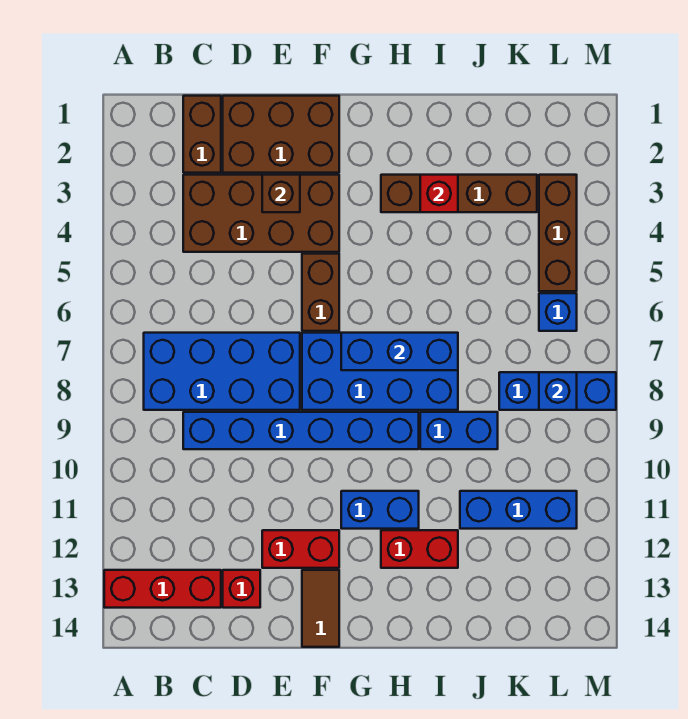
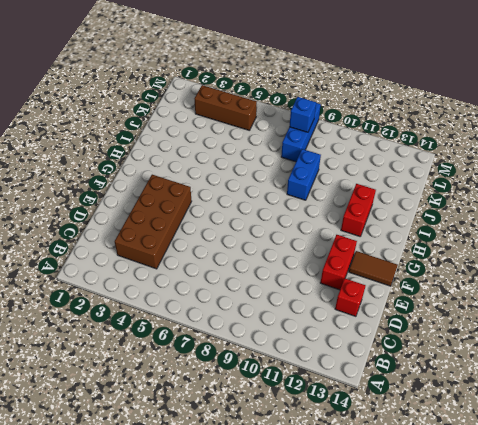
none -> red brick A13:C13 level 1
none -> blue brick B7:E8 level 1
none -> brown brick C1:C2 level 1

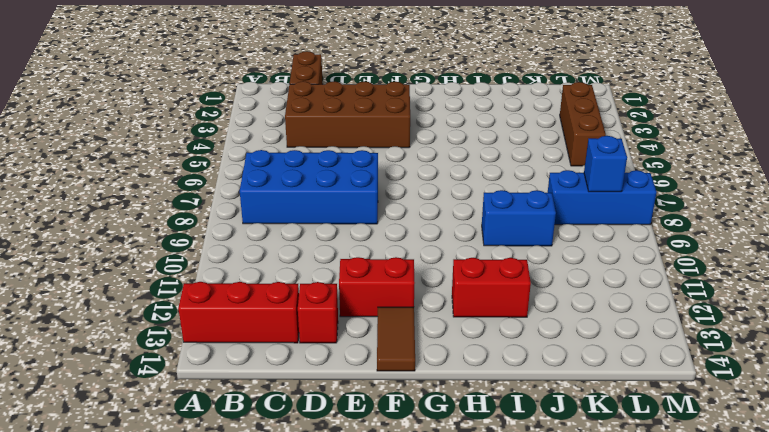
none -> blue brick C9:H9 level 1
none -> brown brick D1:F2 level 1
none -> brown brick F5:F6 level 1

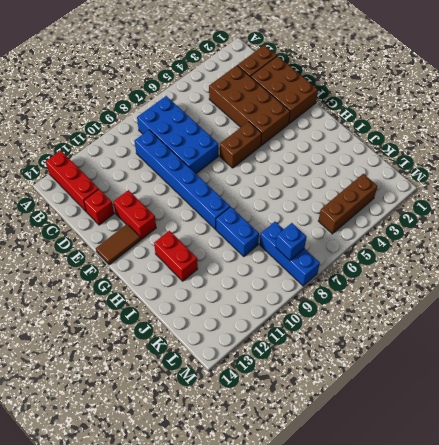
none -> blue brick F7:I8 level 1
none -> blue brick G11:H11 level 1
none -> brown brick H3:K3 level 1

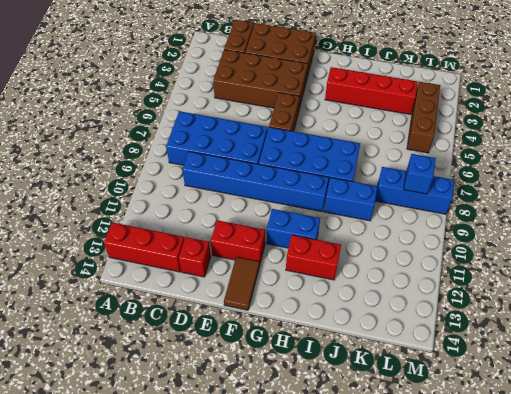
red brick H3:K3 level 1 -> brown brick H3:K3 level 1
none -> blue brick J11:L11 level 1
none -> blue brick L6 level 1
none -> brown brick E3 level 2

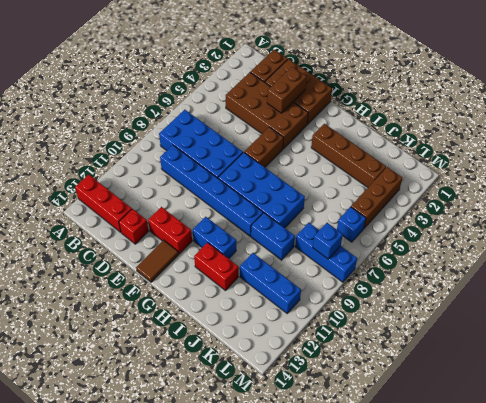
brown brick E2:E3 level 2 -> brown brick E3 level 2
none -> blue brick G7:I7 level 2
none -> red brick I3 level 2

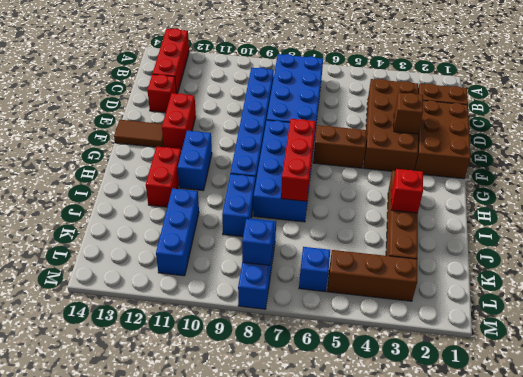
red brick G7:I7 level 2 -> blue brick G7:I7 level 2

